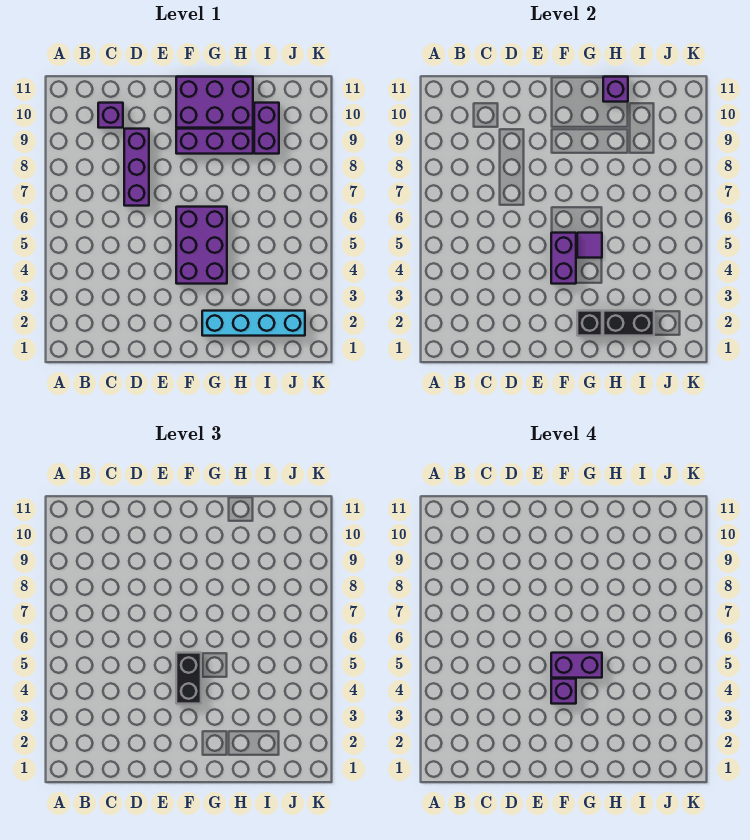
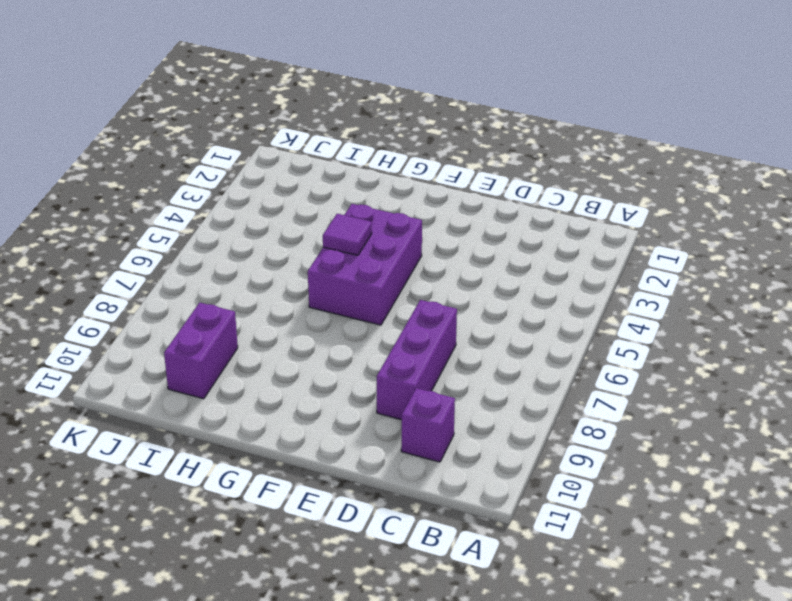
none -> purple brick F9:H9 level 1
none -> purple brick F10:H11 level 1
none -> cyan brick G2:J2 level 1

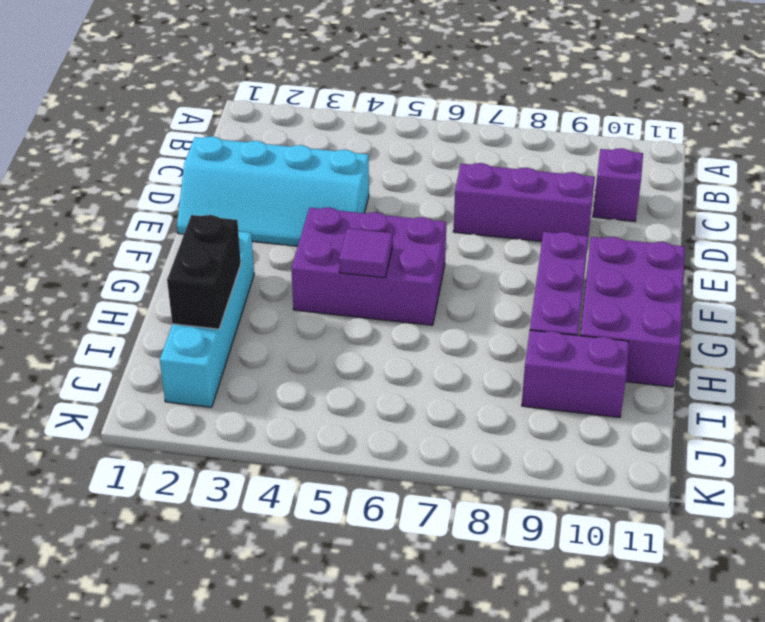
cyan slope D1:E4 level 1 top D -> none
none -> purple brick F4:F5 level 2
none -> black brick G2 level 2
none -> purple brick H11 level 2

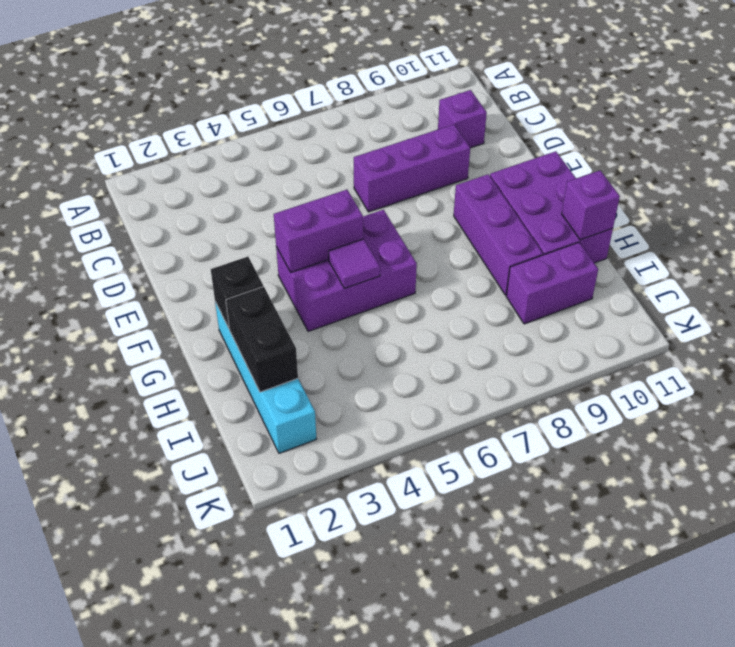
none -> black brick F4:F5 level 3
none -> purple brick F4 level 4
none -> purple brick F5:G5 level 4

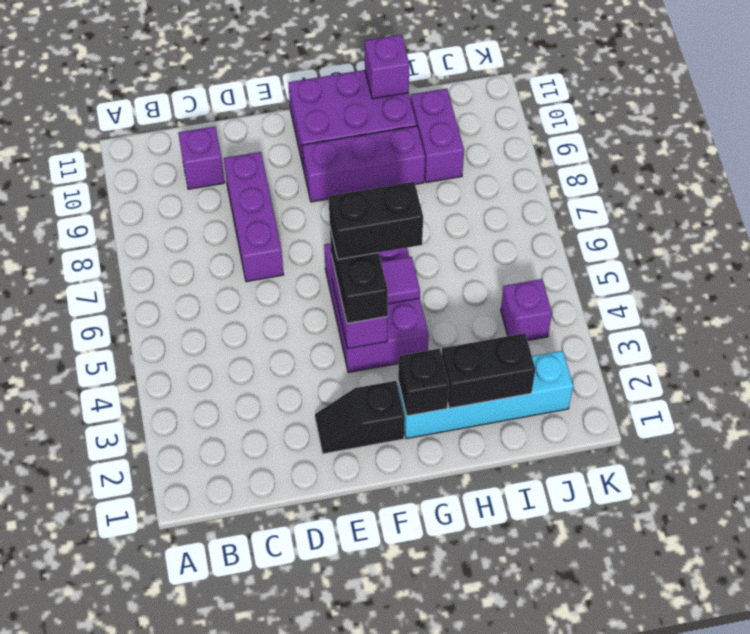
black slope E2:F2 level 1 top F -> none
black brick F5:G5 level 4 -> purple brick F5:G5 level 4
purple brick J4 level 1 -> purple brick F4 level 4

